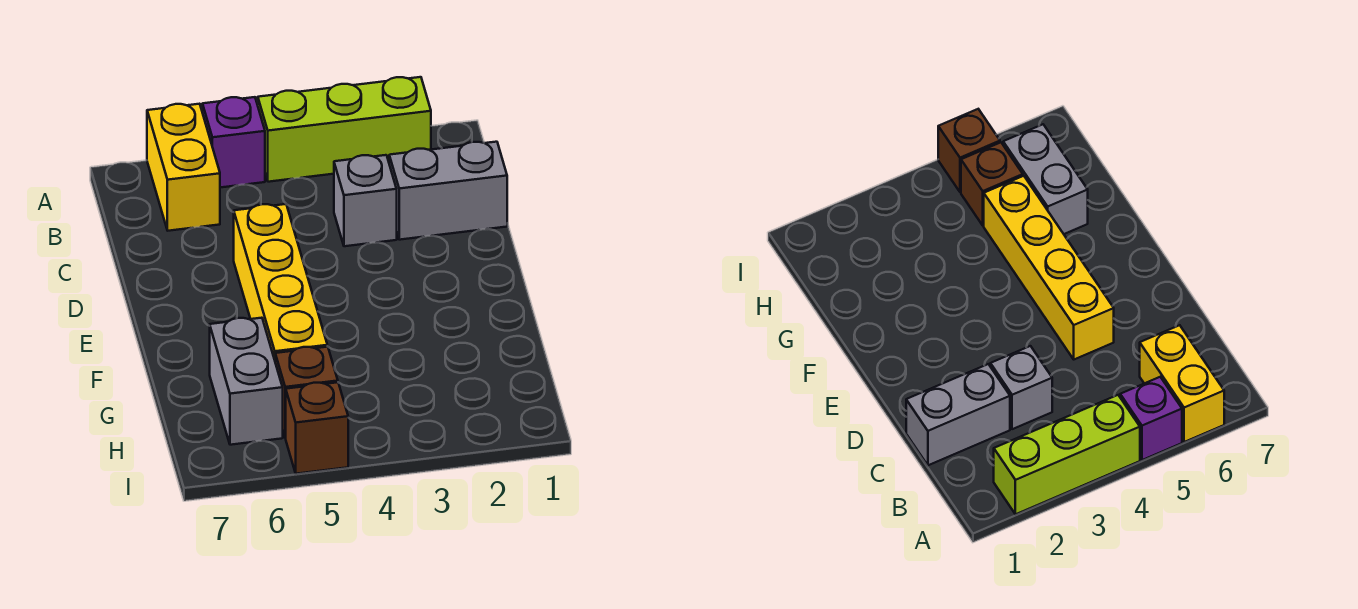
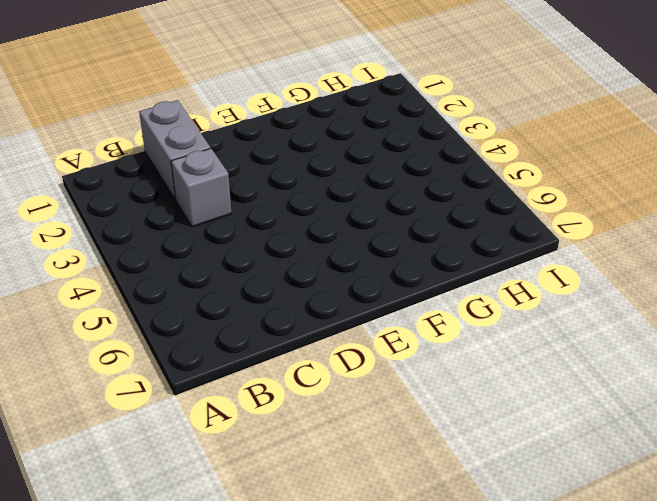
none -> lime brick A2:A4 level 1
none -> purple brick A5 level 1

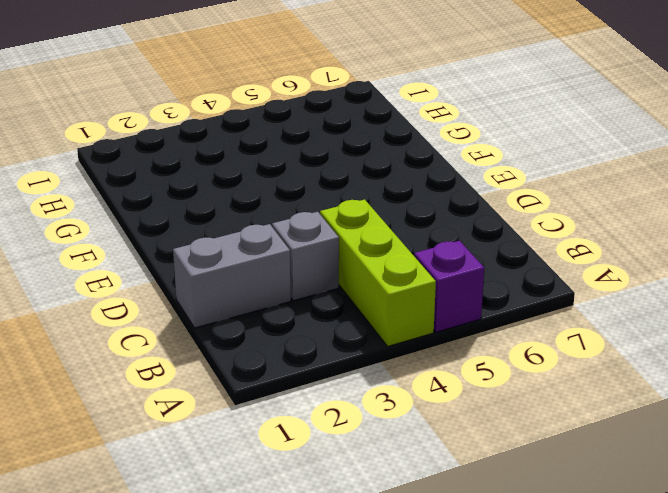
lime brick A4:C4 level 1 -> lime brick A2:A4 level 1
none -> yellow brick A6:B6 level 1
none -> yellow brick D5:G5 level 1

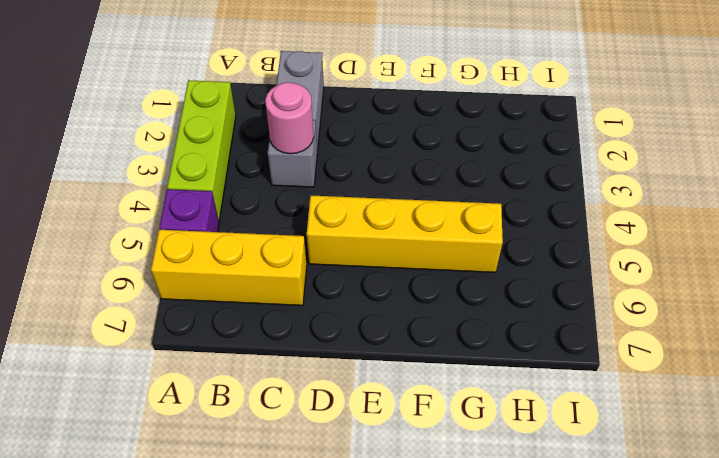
yellow brick A6:C6 level 1 -> yellow brick A6:B6 level 1
pink round brick C3 level 2 -> none
none -> grey brick G6:H6 level 1
none -> brown brick H5 level 1

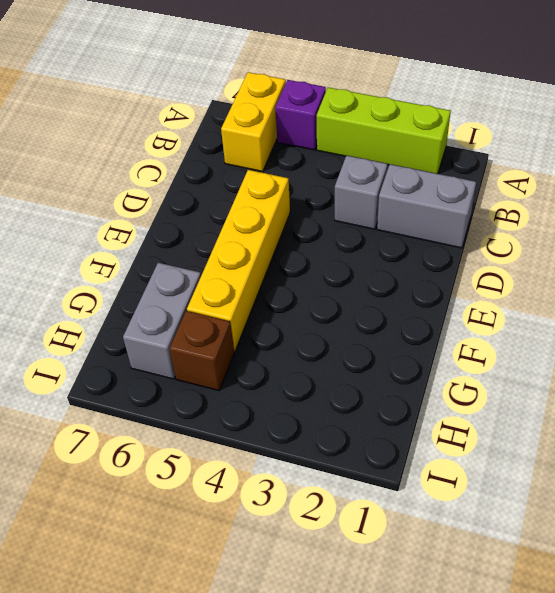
none -> brown brick I5 level 1

